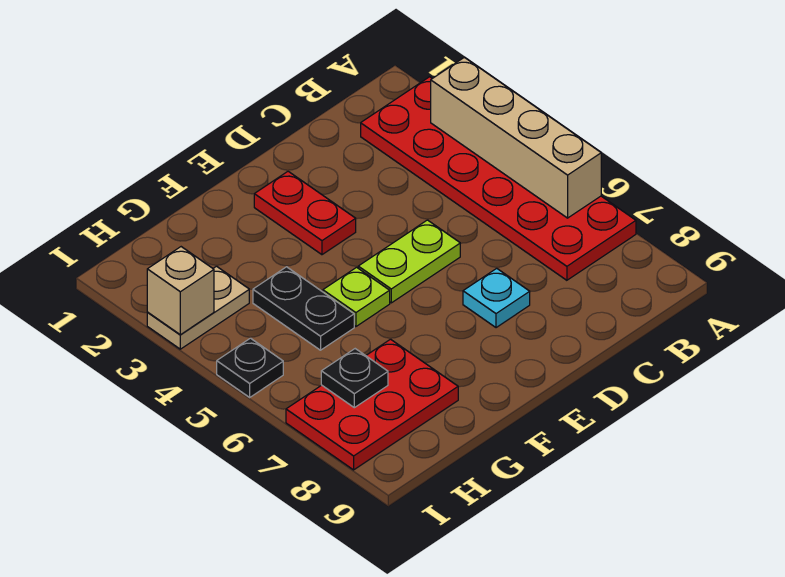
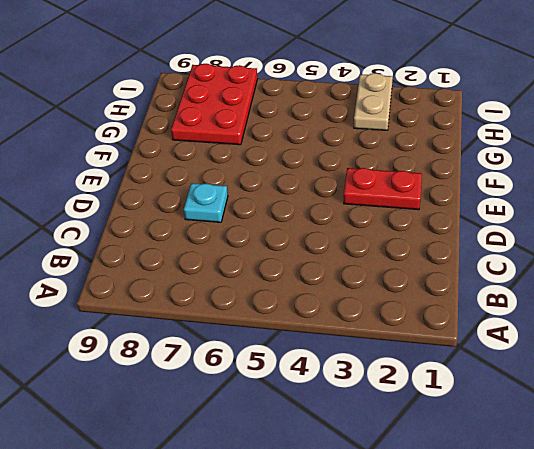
none -> red plate A2:B7 level 1
none -> lime plate D5:E5 level 1
none -> lime plate F5 level 1

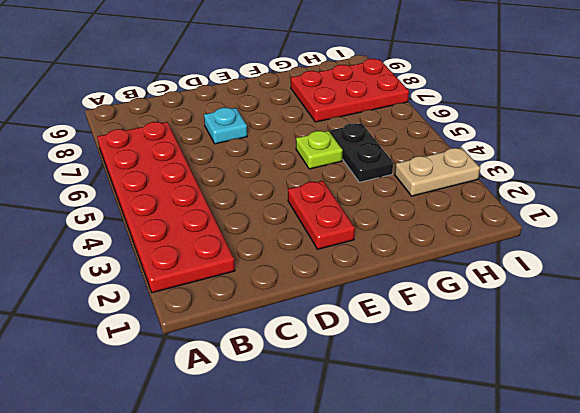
none -> lime plate D5:E5 level 1
none -> black plate I5 level 1
none -> tan brick A3:A6 level 2

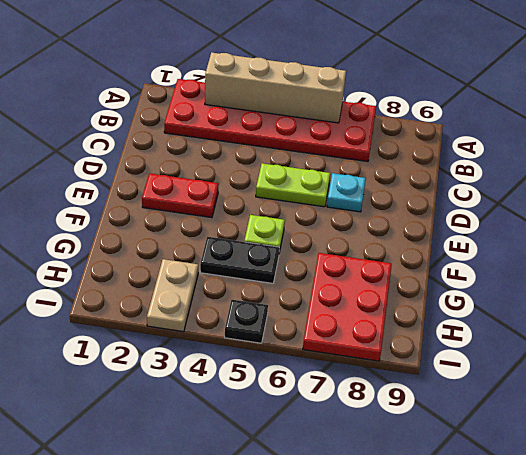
lime plate D5:D6 level 1 -> lime plate D5:E5 level 1
none -> black plate H7 level 2
none -> tan brick I3 level 2

